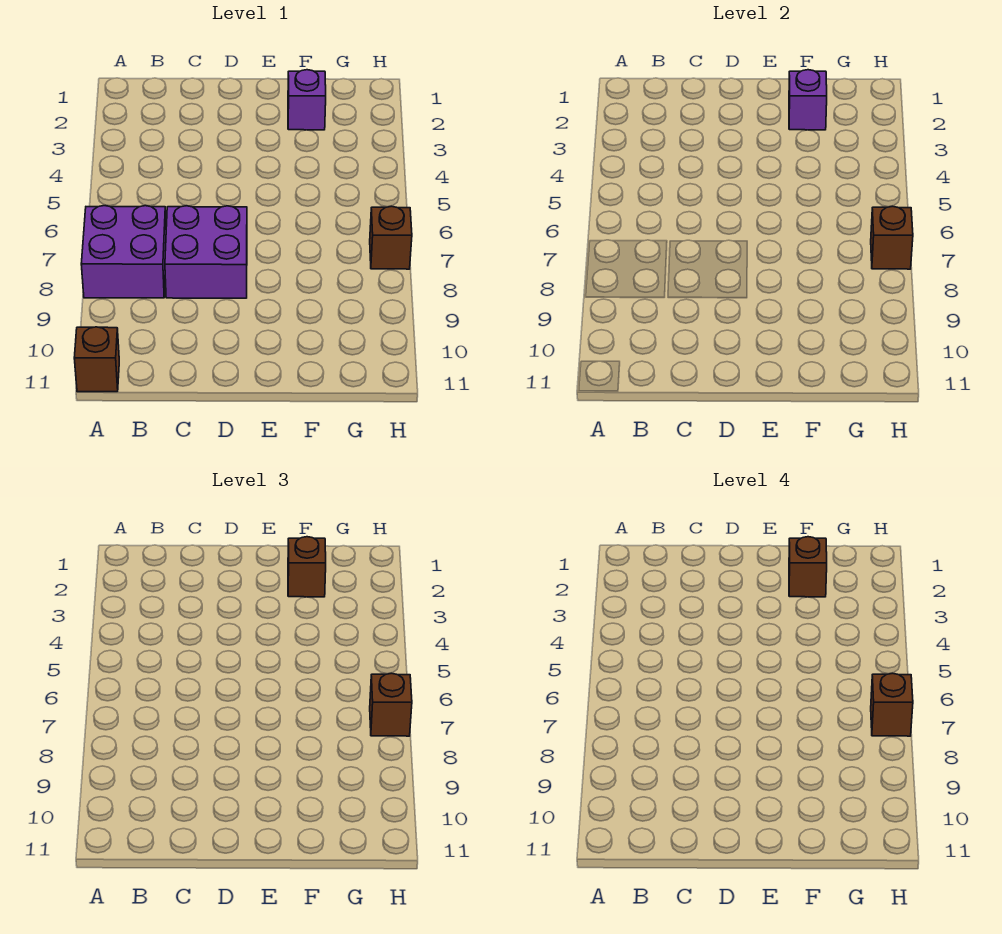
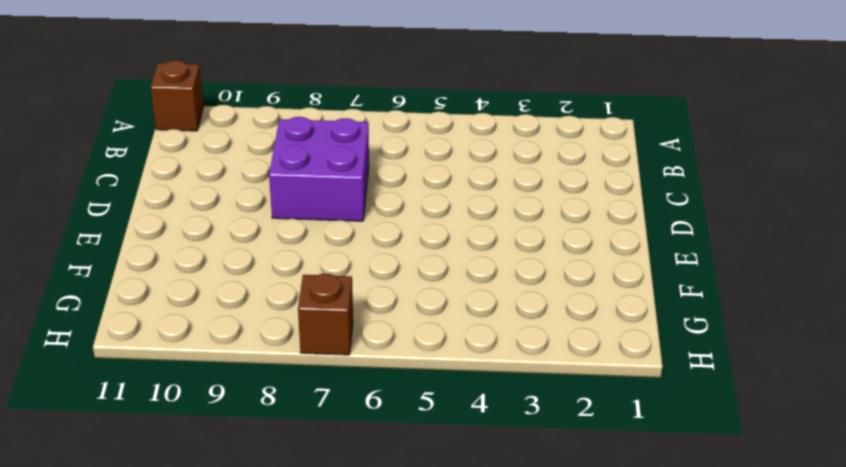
none -> purple brick A7:B8 level 1
none -> purple brick F2 level 1

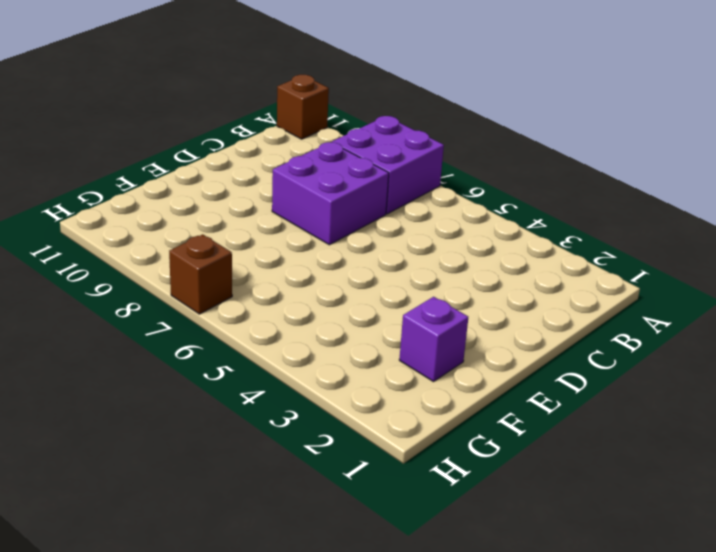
none -> purple brick F2 level 2
none -> brown brick H7 level 2

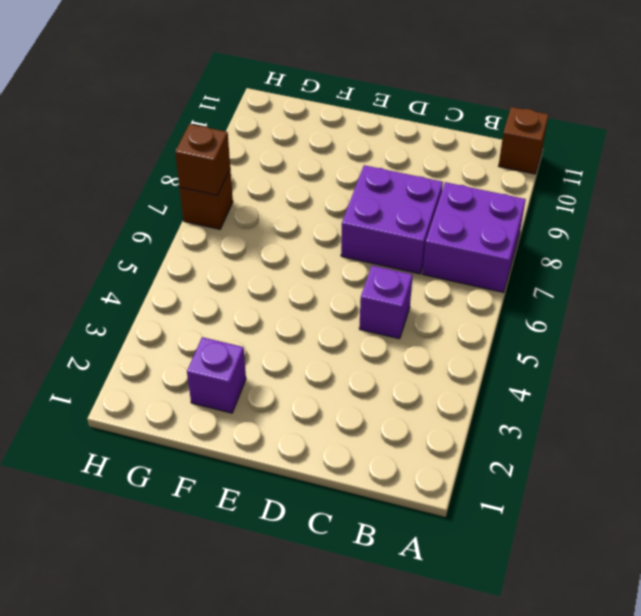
purple brick C5 level 1 -> purple brick F2 level 2
none -> brown brick F2 level 3
none -> brown brick H7 level 3

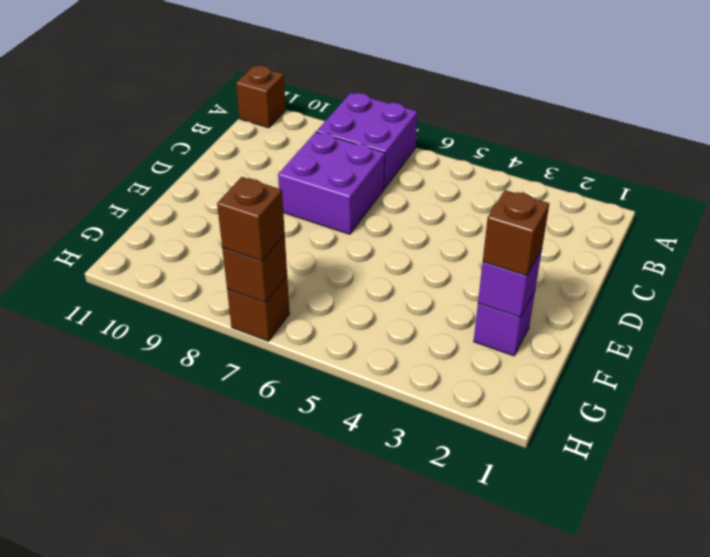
none -> brown brick F2 level 4
none -> brown brick H7 level 4

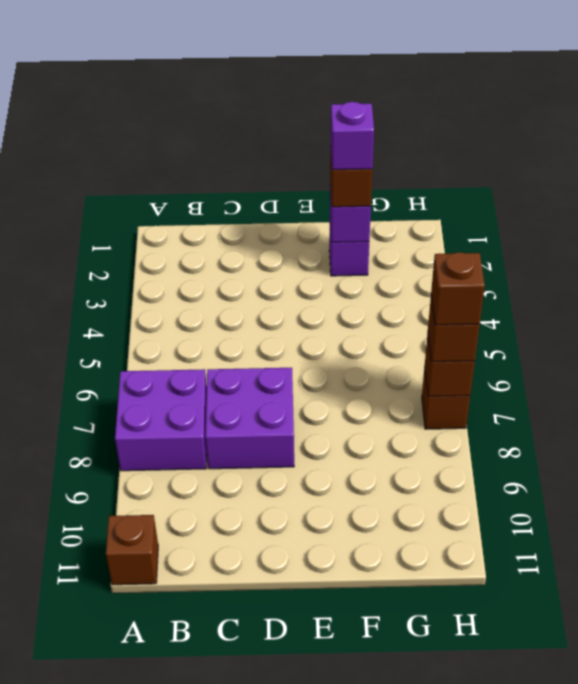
purple brick F2 level 4 -> brown brick F2 level 4

